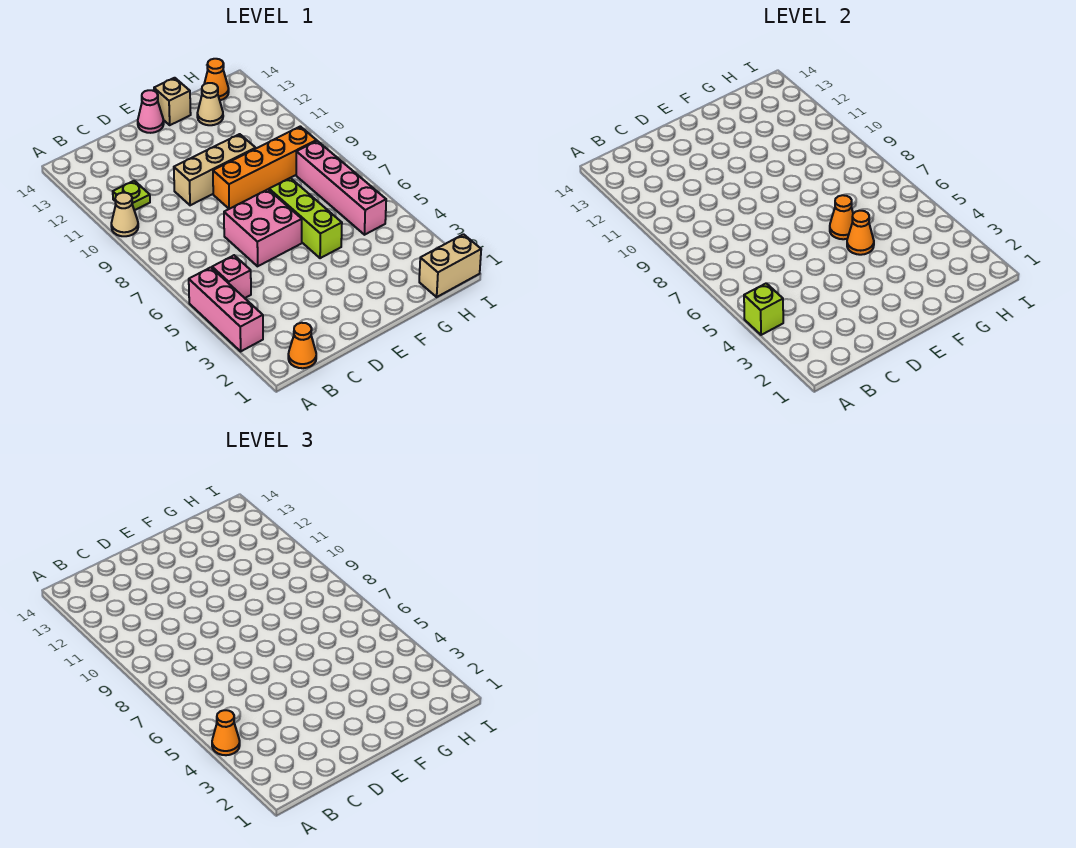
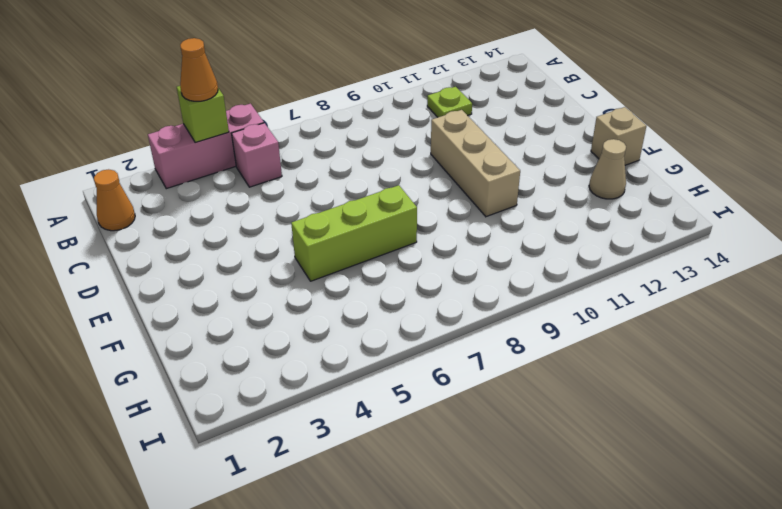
none -> tan cone A10 level 1
none -> pink brick D6:E7 level 1
none -> orange brick E9:H9 level 1

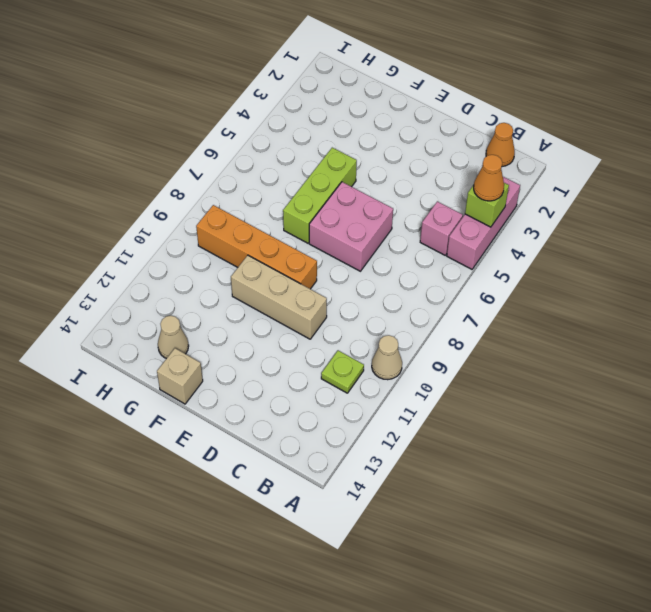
none -> pink cone E14 level 1
none -> tan brick H1:I1 level 1
none -> pink brick H5:H8 level 1

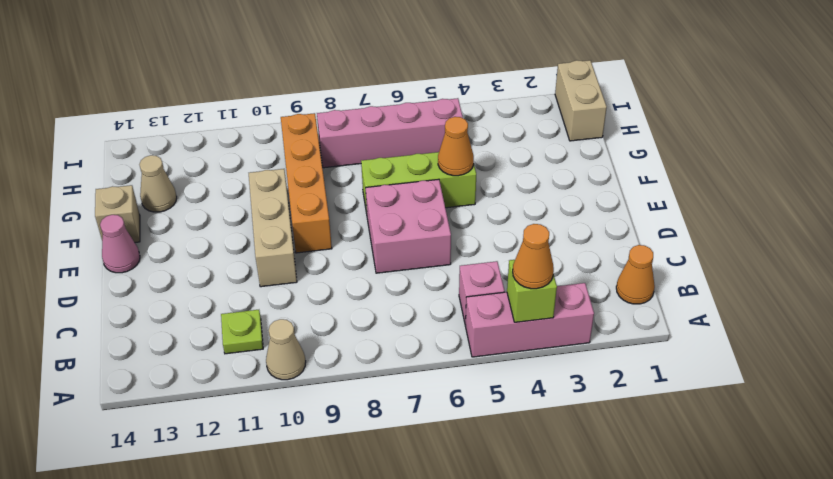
none -> orange cone H14 level 1
none -> orange cone F6 level 2

